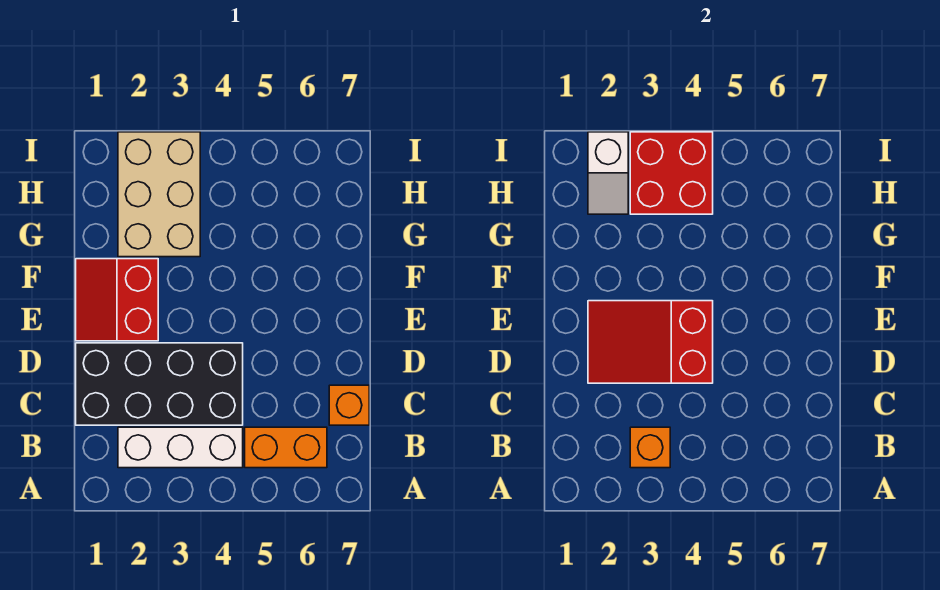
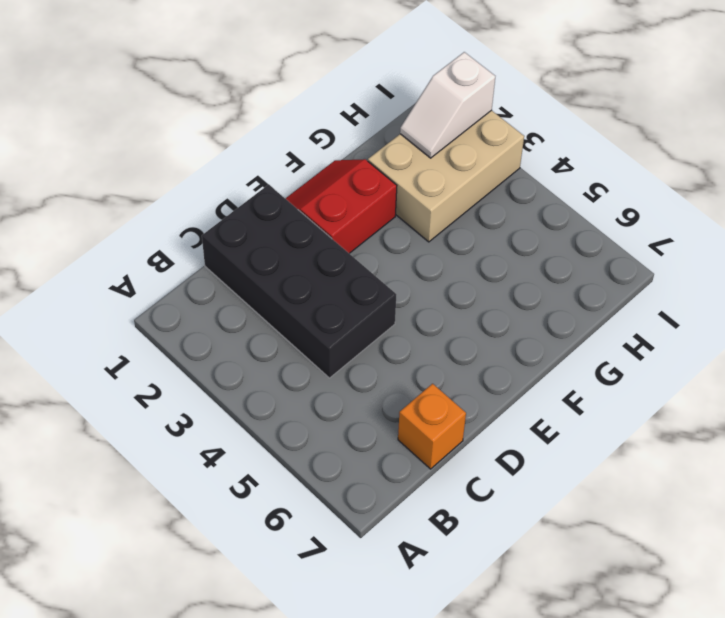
none -> white brick B2:B4 level 1
none -> orange brick B5:B6 level 1

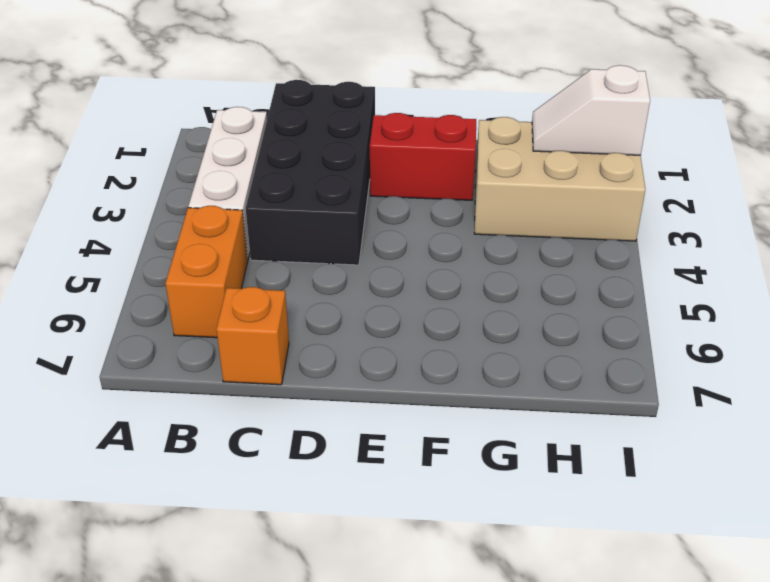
none -> orange brick B3 level 2
none -> red slope D2:E4 level 2 top 4

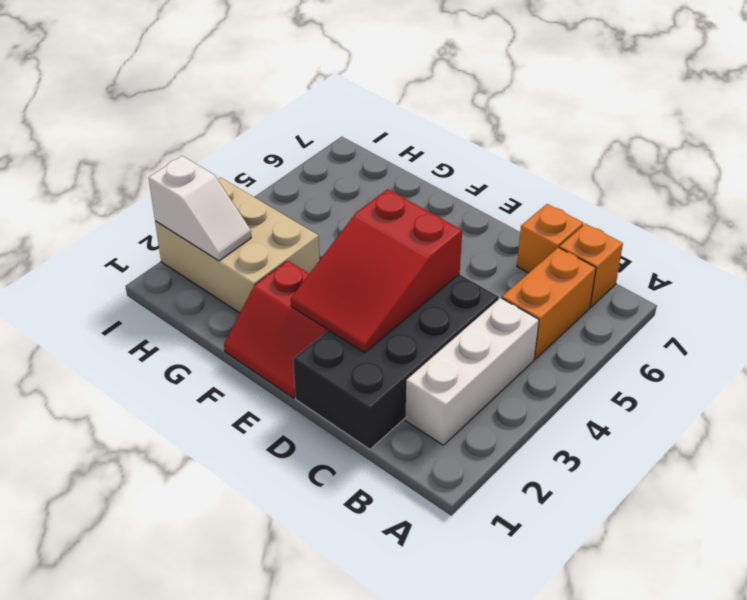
orange brick B7 level 1 -> orange brick B3 level 2
none -> red brick H3:I4 level 2

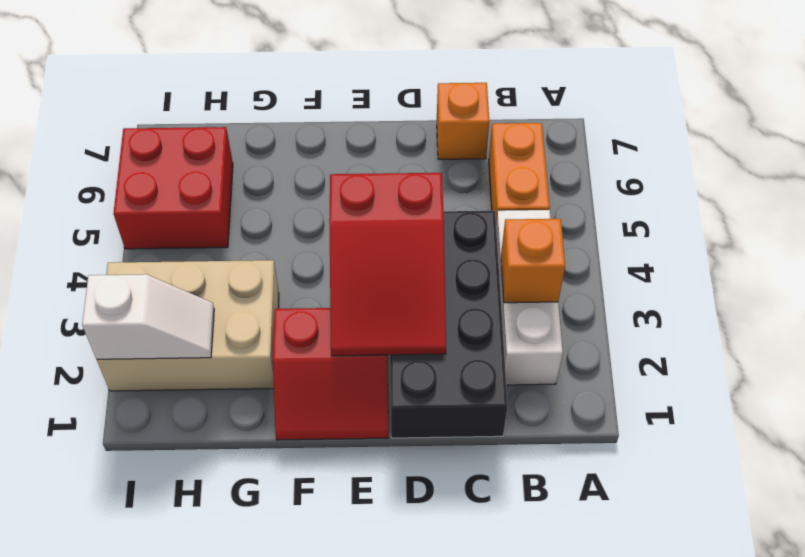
red brick H5:I6 level 1 -> red brick H3:I4 level 2

